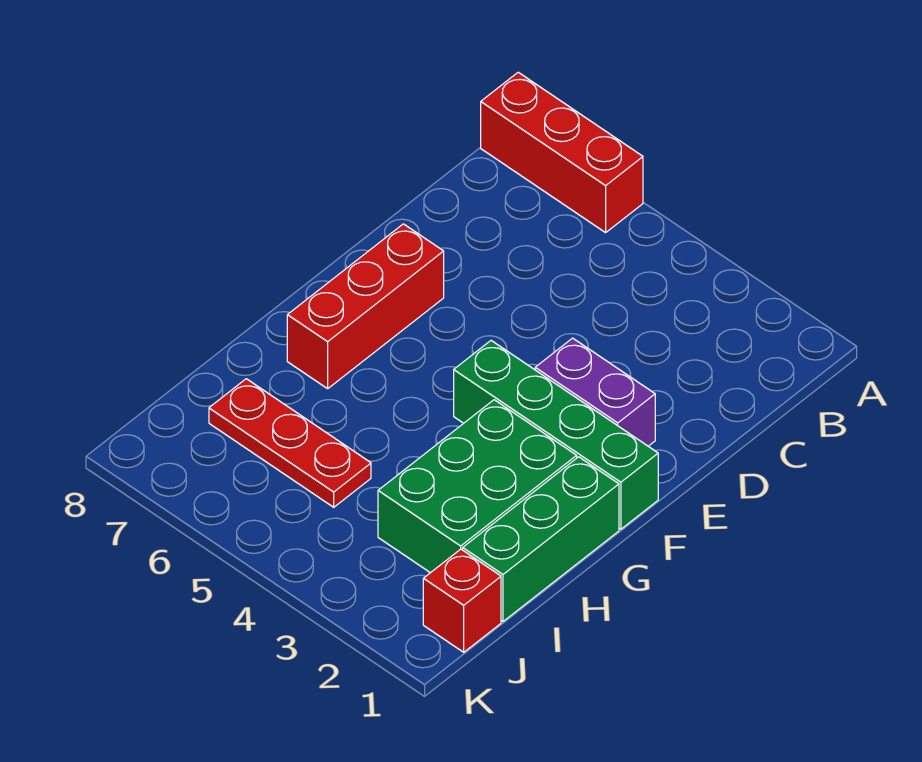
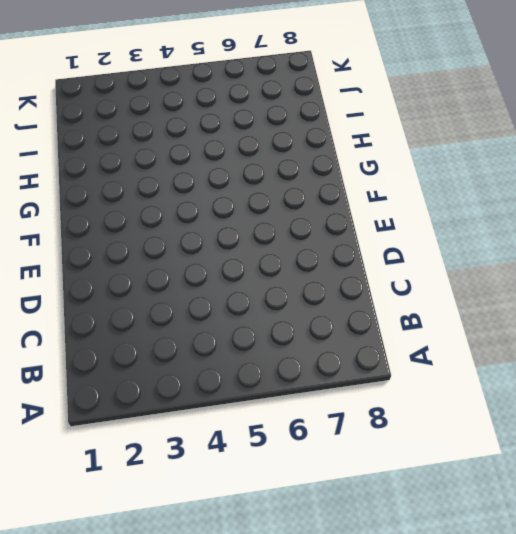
none -> red brick A6:A8 level 1
none -> purple brick E2:E3 level 1

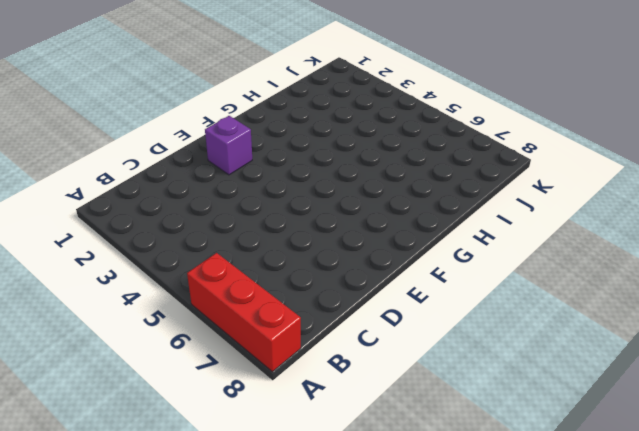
purple brick E2 level 1 -> purple brick E2:E3 level 1
none -> red brick E7:G7 level 1
none -> green brick F1:F4 level 1

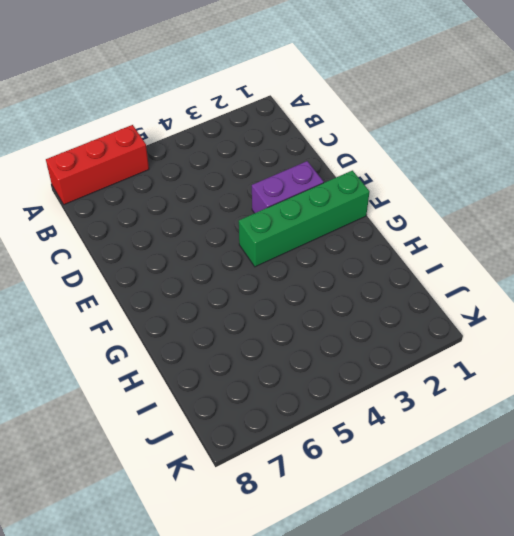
none -> red brick E7:G7 level 1
none -> green brick G1:I1 level 1

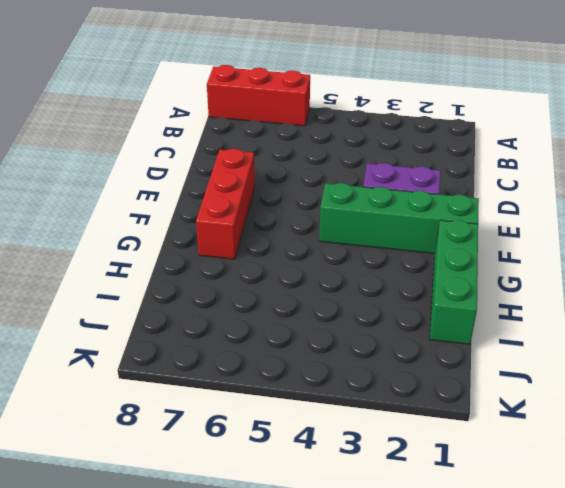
none -> green brick G2:I3 level 1
none -> red plate I5:I7 level 1

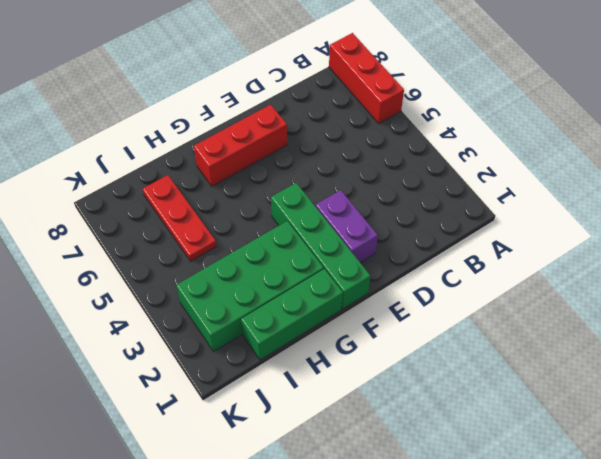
green brick G2:J3 level 1 -> green brick G2:I3 level 1
none -> red brick J1 level 1

